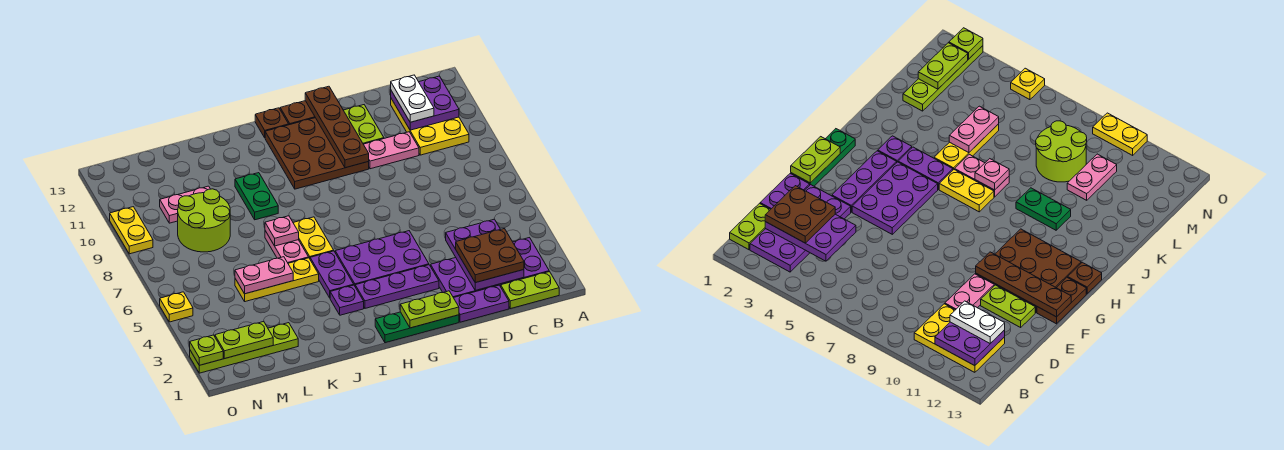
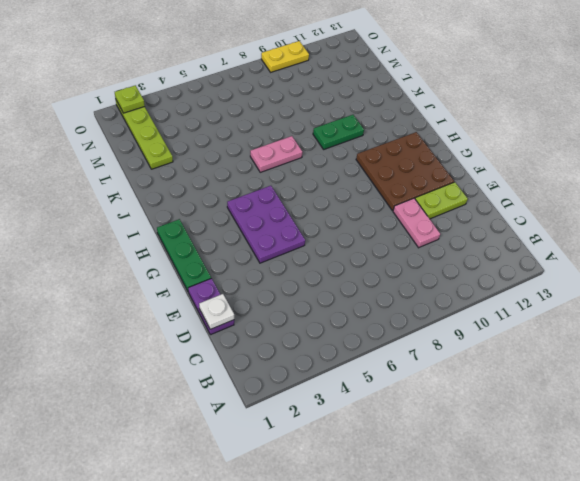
white plate D1 level 2 -> none
none -> lime plate B1:C1 level 1
none -> purple plate B2:E3 level 1
none -> yellow plate B10:C12 level 1
none -> purple plate F3:H3 level 1

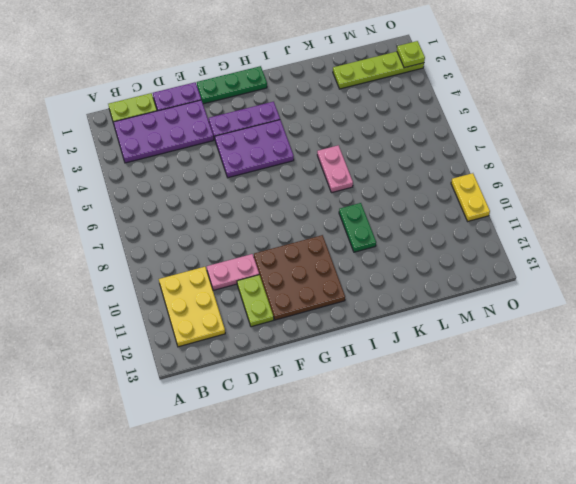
none -> brown plate F13:G13 level 1
none -> brown plate H13 level 1
none -> purple plate I3 level 1
none -> purple plate I4:I5 level 1

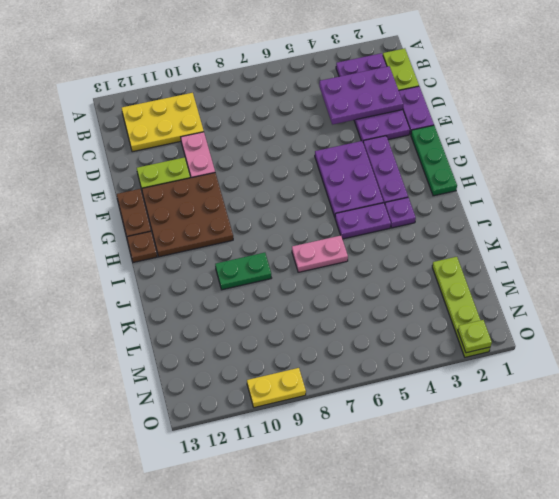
none -> yellow plate I6:I7 level 1
none -> yellow plate J5:L5 level 1
none -> lime round brick L8:M9 level 1
none -> pink plate L10:M10 level 1

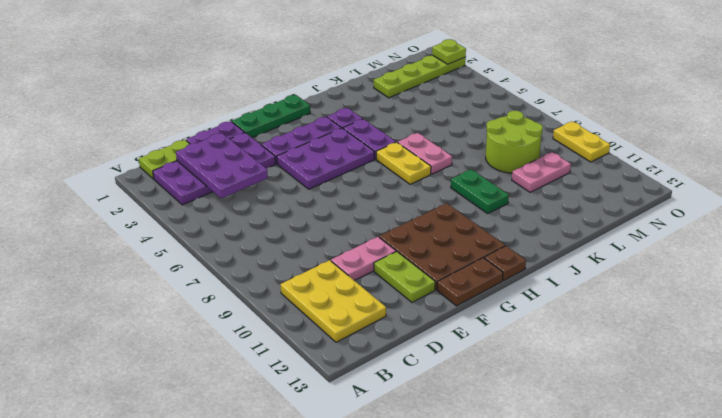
none -> yellow plate J5:L5 level 1
none -> yellow plate O5 level 1
none -> purple plate B11:C12 level 2
none -> lime plate F1:G1 level 2

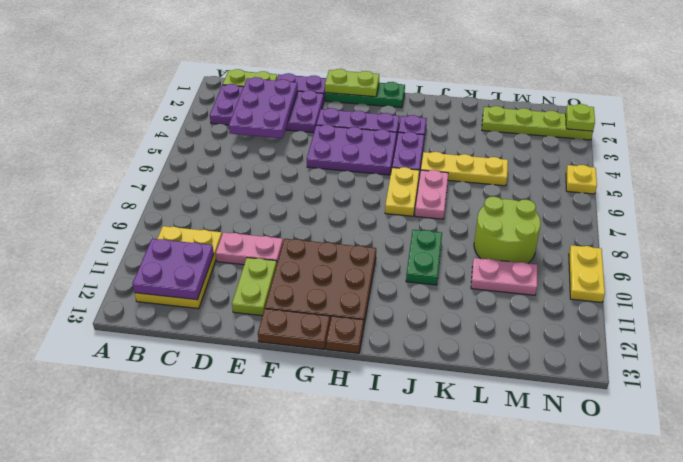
none -> brown plate F10:F13 level 2
none -> pink plate J7 level 2
none -> pink plate K5:L5 level 2
none -> lime plate M2:N2 level 2

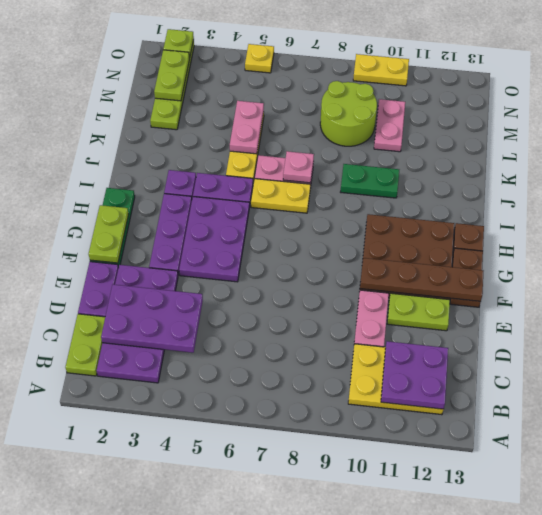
none -> brown plate C2:D3 level 3
none -> white plate C11:C12 level 3

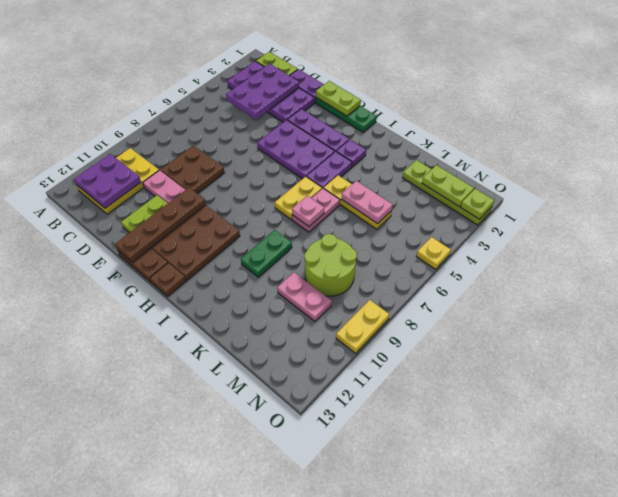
brown plate D8:E9 level 1 -> brown plate C2:D3 level 3
none -> white plate C11:C12 level 3

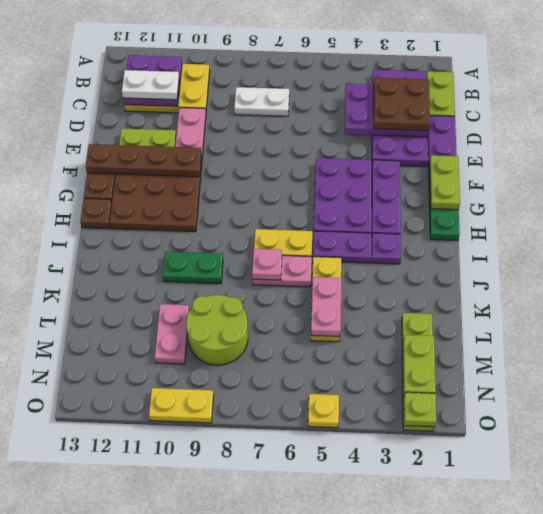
white plate C7:C8 level 1 -> none

